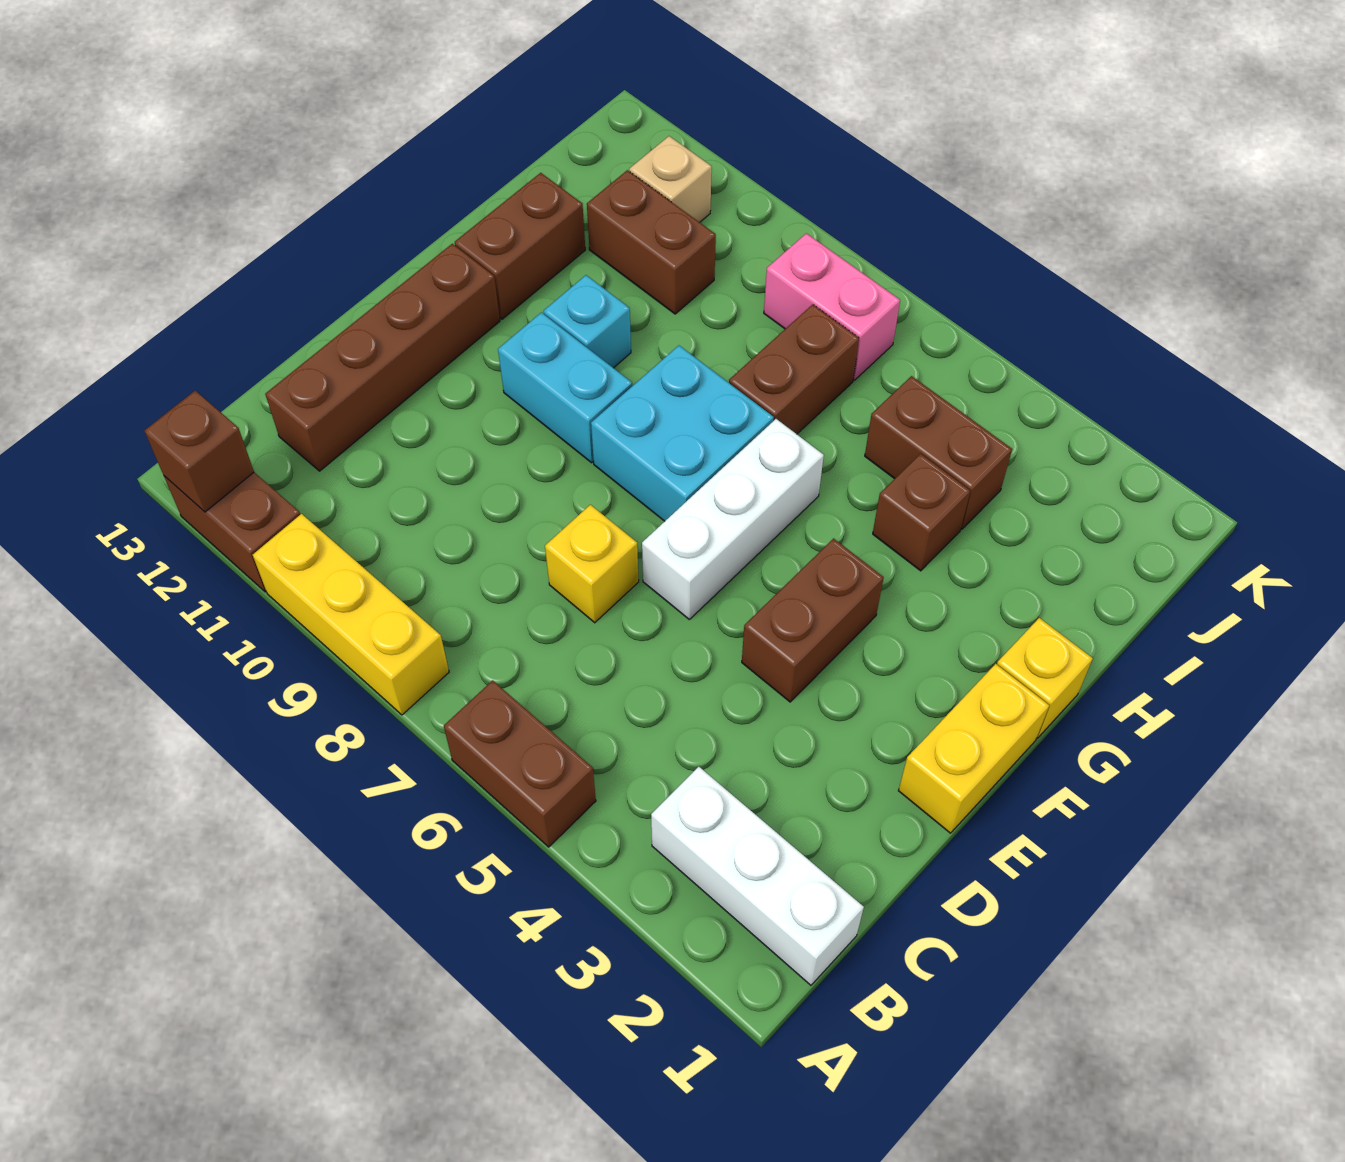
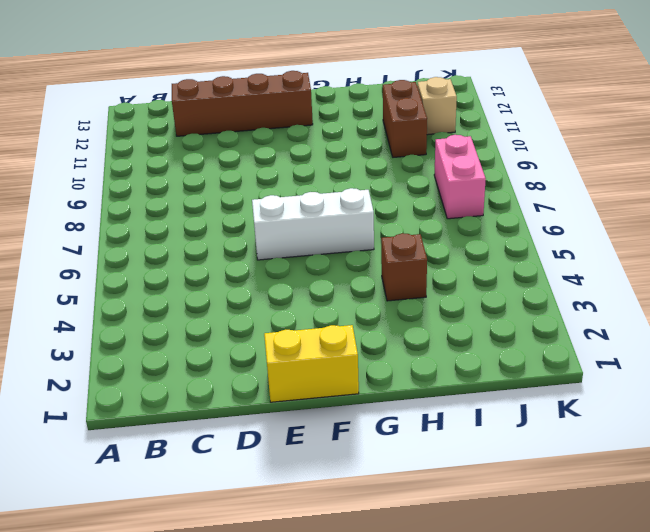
none -> brown brick A5:A6 level 1
none -> yellow brick A8:A10 level 1
none -> brown brick A11:A12 level 1

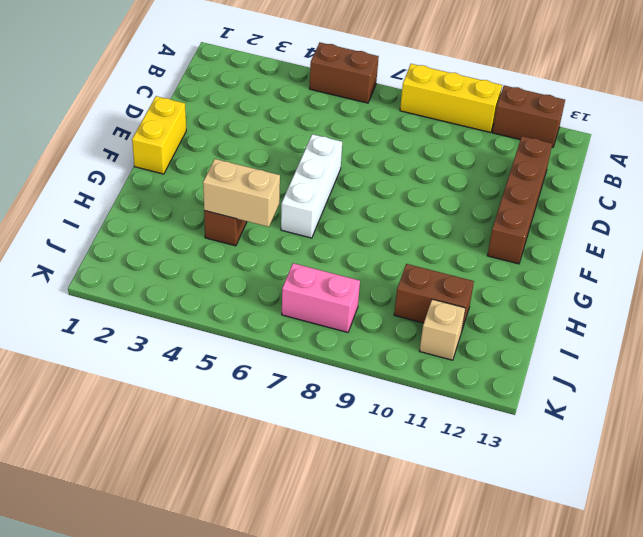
tan brick H4:H5 level 2 -> none
none -> white brick B1:B3 level 1
none -> yellow brick D7 level 1
none -> brown brick E4:F4 level 1

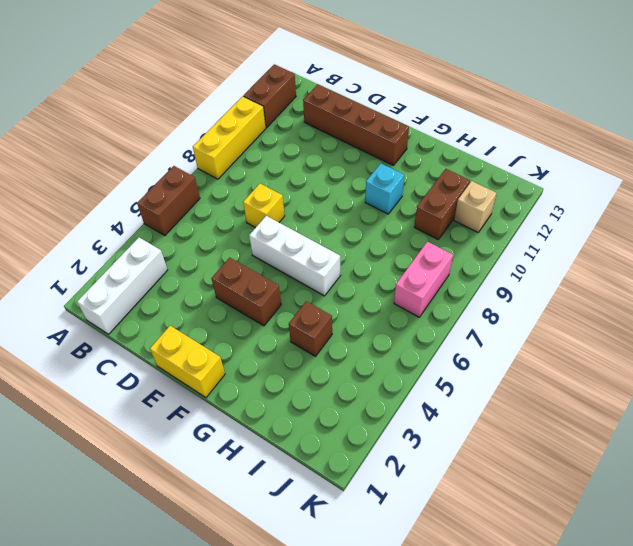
none -> cyan brick F7:G8 level 1
none -> cyan brick F9:F10 level 1
none -> yellow brick G1 level 1

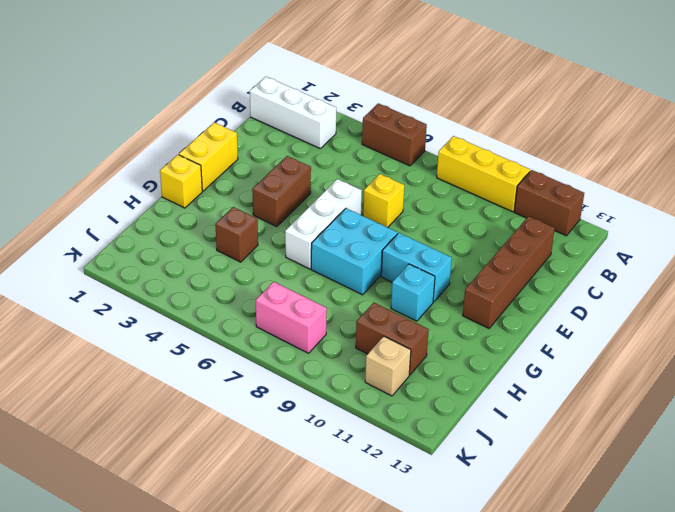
none -> brown brick G12:H12 level 1
none -> brown brick H7:I7 level 1
none -> brown brick I4:I5 level 1

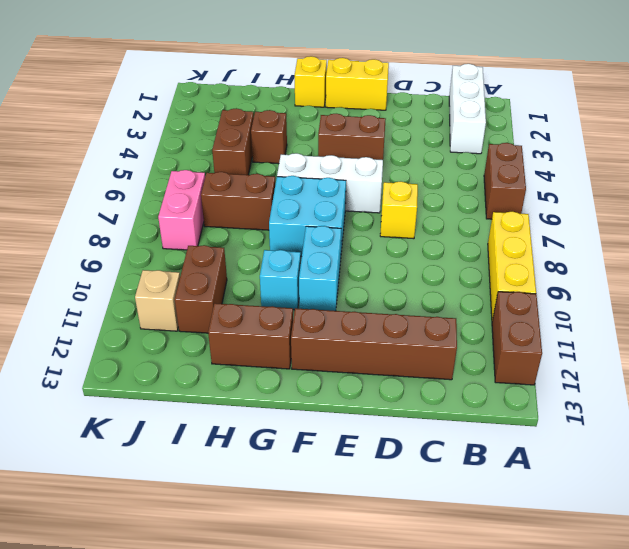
none -> brown brick A12 level 2

